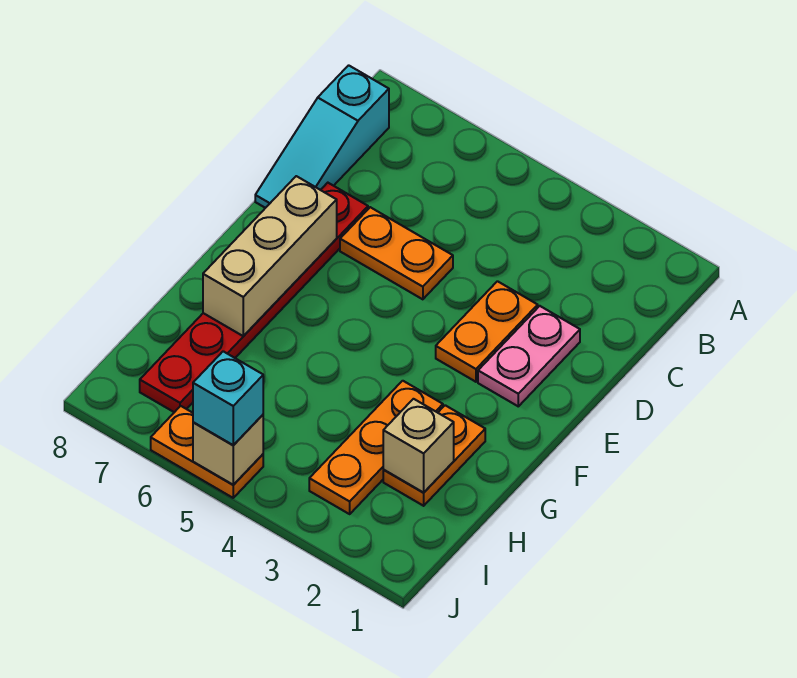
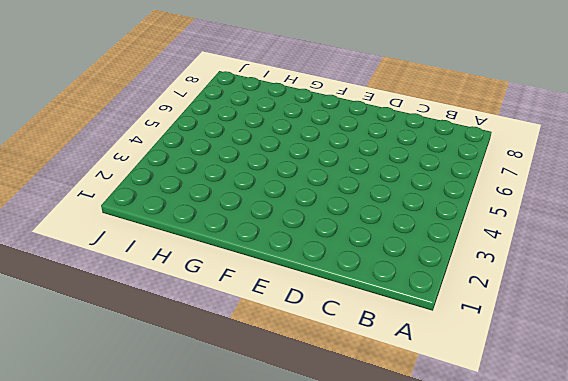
none -> cyan slope B8:D8 level 1 top B
none -> pink plate D2:E2 level 1
none -> orange plate D3:E3 level 1

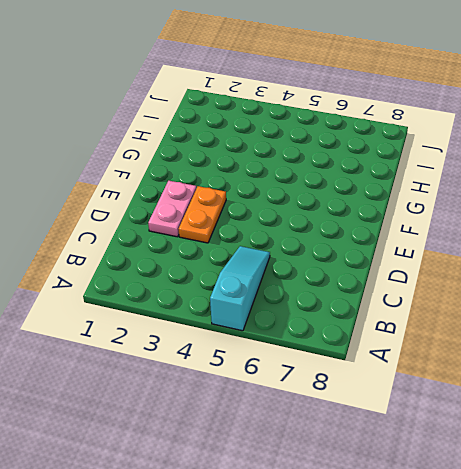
cyan slope A5:C5 level 1 top A -> cyan slope B8:D8 level 1 top B
none -> orange plate D5:D6 level 1
none -> red plate D7:I7 level 1
none -> orange plate G2:H2 level 1

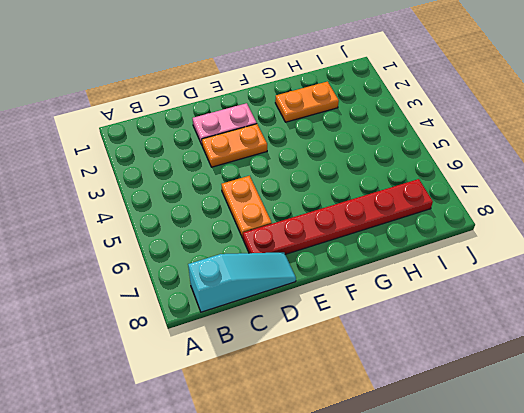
none -> orange plate G3:I3 level 1
none -> orange plate J5:J6 level 1
none -> tan brick E7:G7 level 2

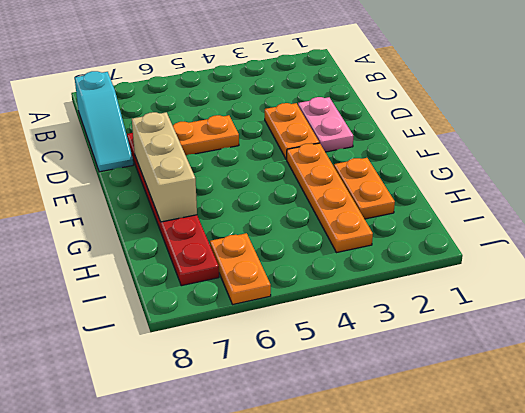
orange plate F3:I3 level 1 -> orange plate G3:I3 level 1
orange plate I6:J6 level 1 -> orange plate J5:J6 level 1
none -> tan brick H2 level 2
none -> tan brick J5 level 2
none -> cyan brick J5 level 3

